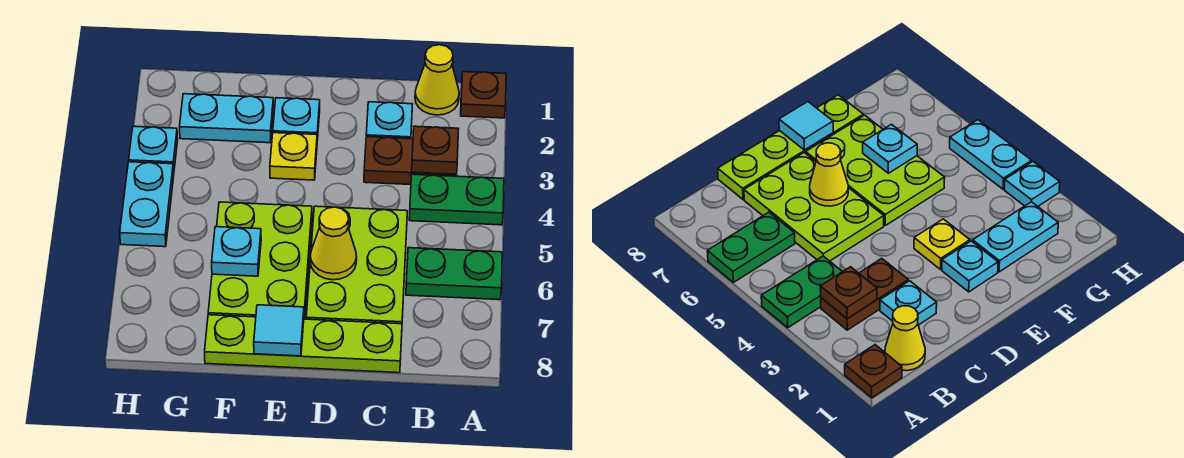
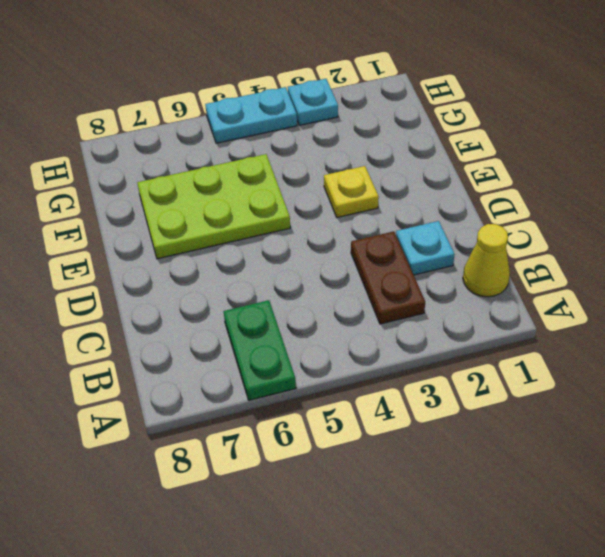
none -> brown plate A1 level 1
none -> green plate A4:B4 level 1
none -> lime plate C5:D7 level 1

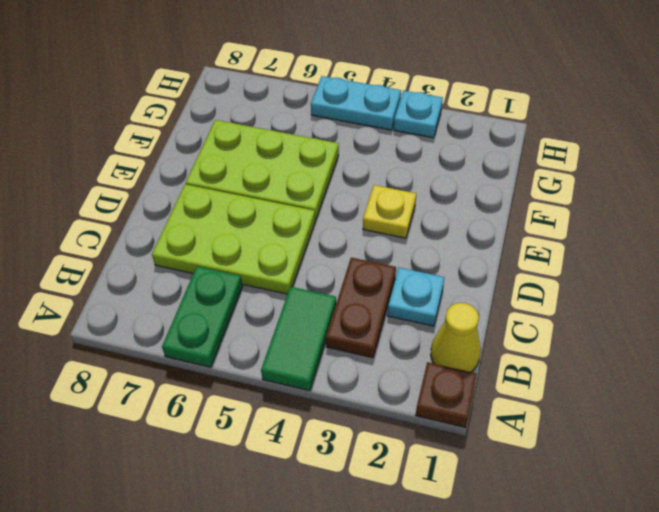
green tile A4:B4 level 1 -> green plate A4:B4 level 1
none -> lime plate C8:F8 level 1
none -> cyan plate E2 level 1
none -> cyan plate F2:G2 level 1

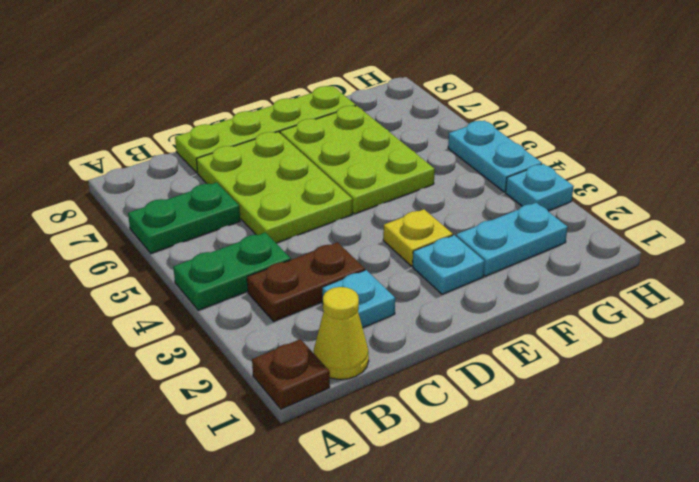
none -> brown plate B3 level 2
none -> yellow cone D6 level 2
none -> cyan tile E8 level 2

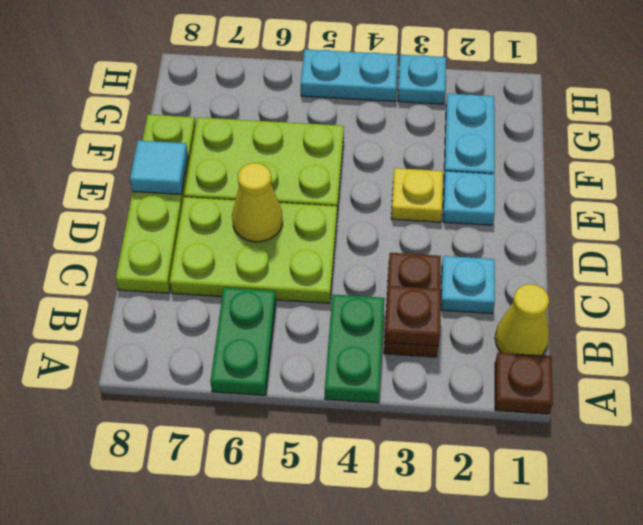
none -> cyan plate F6 level 2

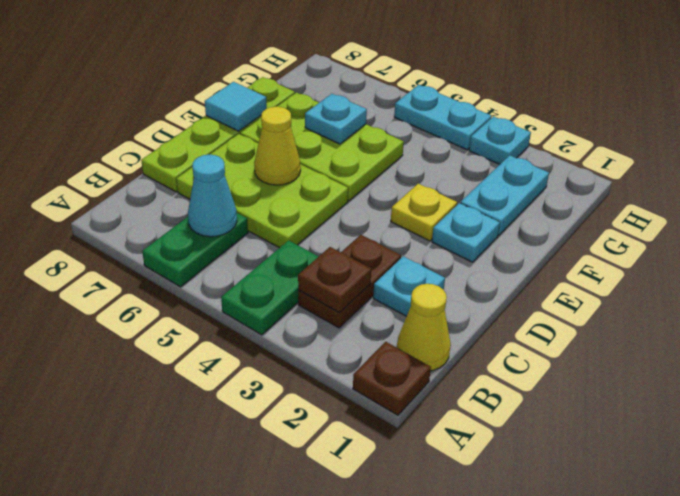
cyan cone B6 level 2 -> none

